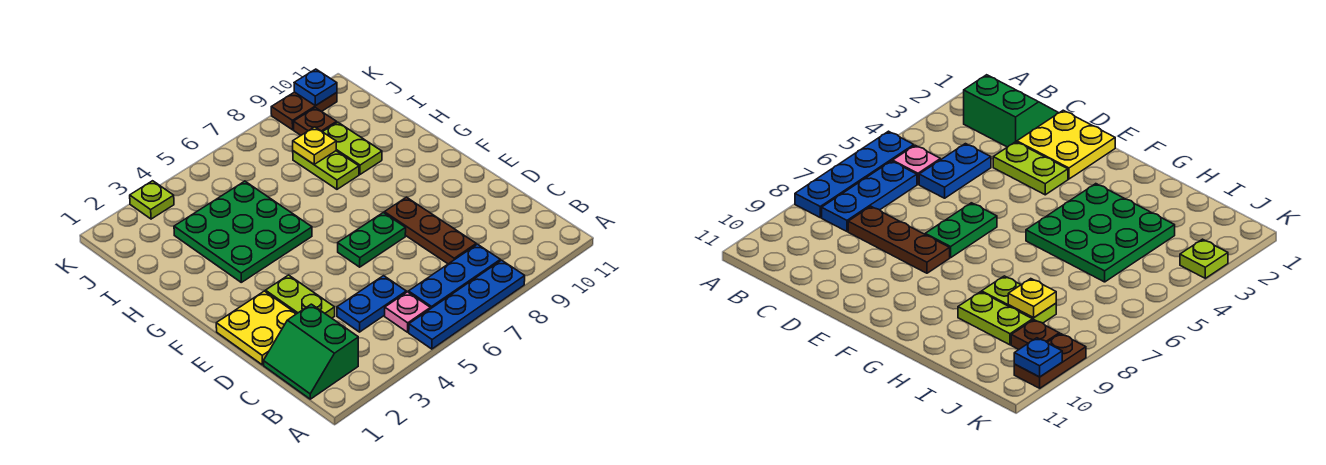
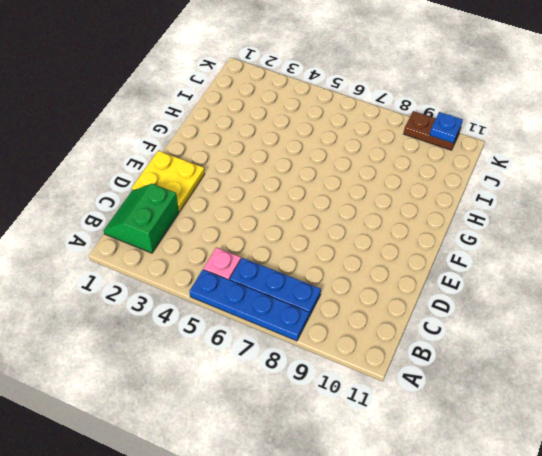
none -> blue plate C4:C5 level 1
none -> brown plate C8:E8 level 1
none -> lime plate D3:E3 level 1

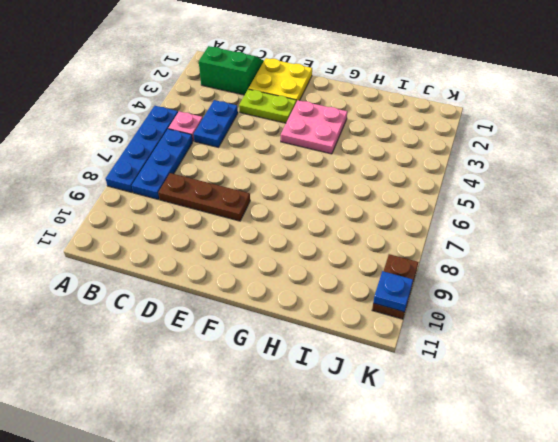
pink plate F3:G4 level 1 -> green plate G3:I5 level 1
none -> green plate E6:E7 level 1
none -> lime plate H8:I8 level 1
none -> lime plate H9:I9 level 1

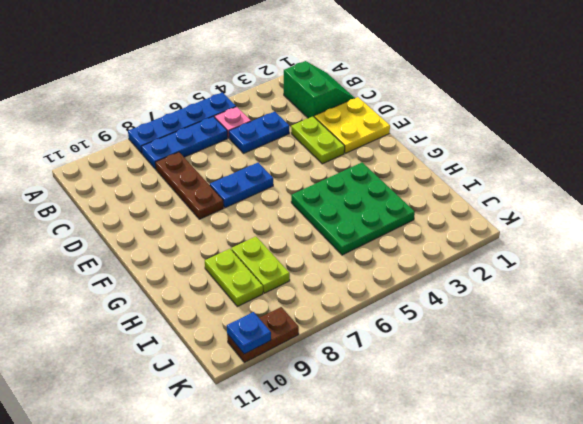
blue plate E6:E7 level 1 -> green plate E6:E7 level 1
none -> brown plate J9 level 1
none -> lime plate K3 level 1
none -> yellow plate I8 level 2

